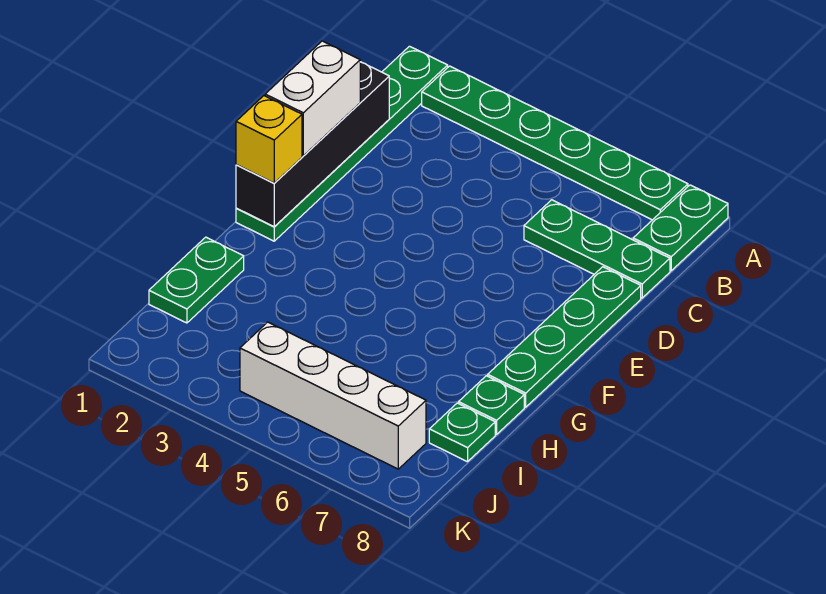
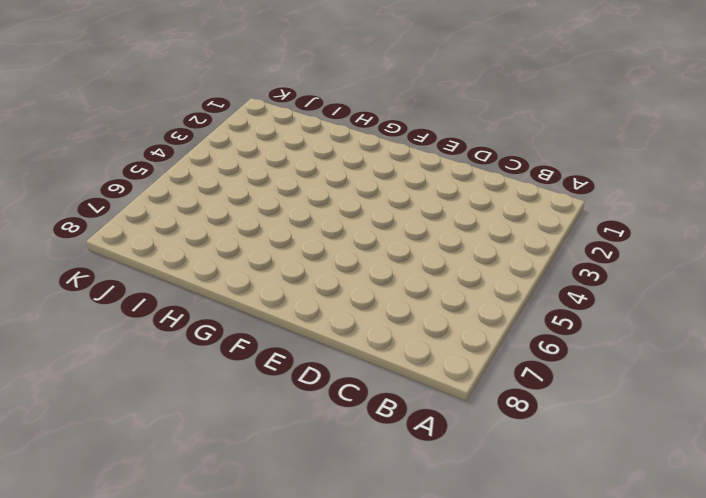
none -> green plate A1:F1 level 1
none -> green plate A2:A7 level 1
none -> green plate A8:B8 level 1

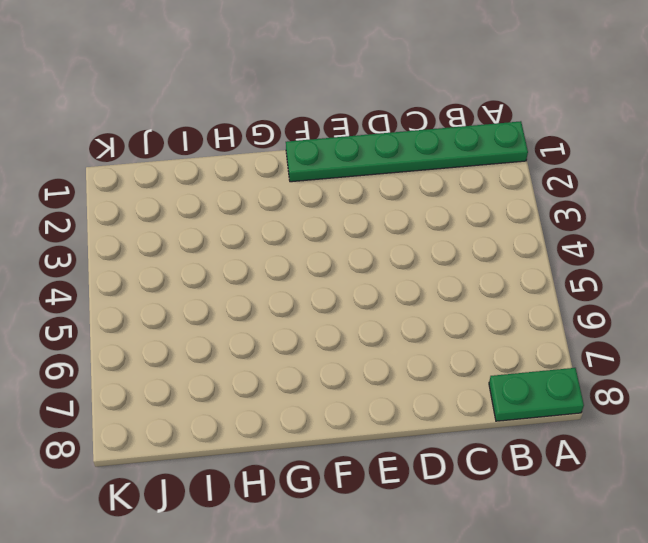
none -> green plate A2:A7 level 1
none -> green plate C6:C8 level 1
none -> green plate D8:G8 level 1

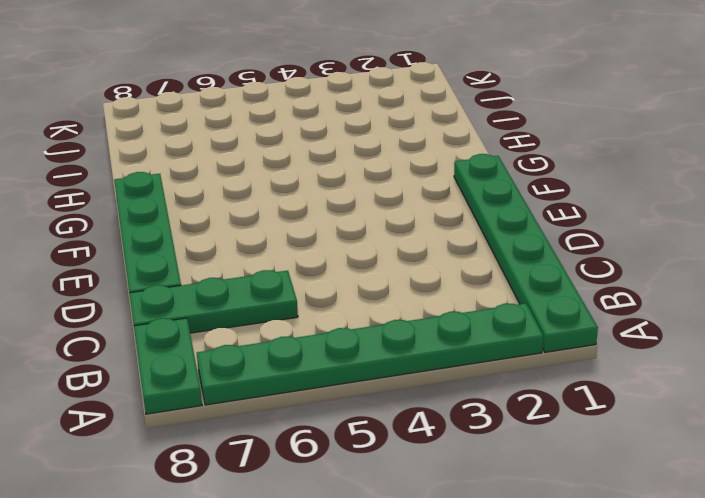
none -> green plate H1:I1 level 1
none -> green plate H8 level 1
none -> green plate I8 level 1

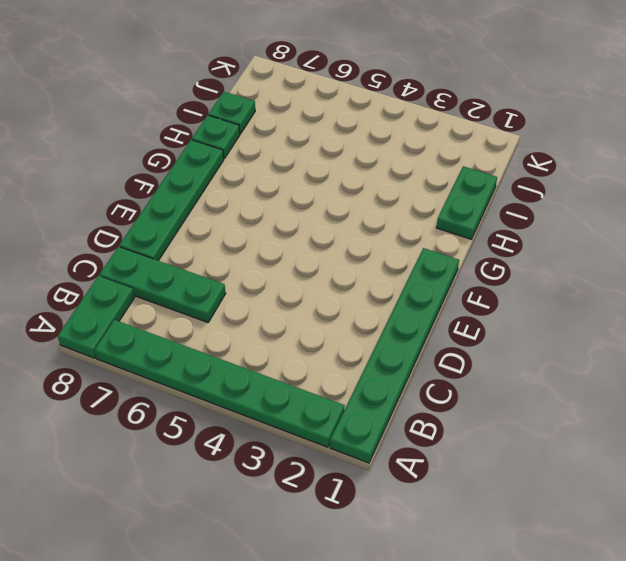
none -> white brick J4:J7 level 1
none -> black brick C1:F1 level 2
none -> white brick D1:E1 level 3

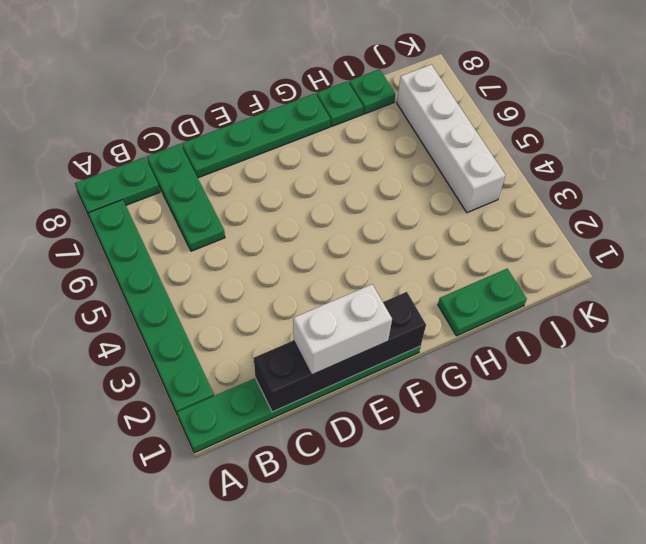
none -> yellow brick F1 level 3

